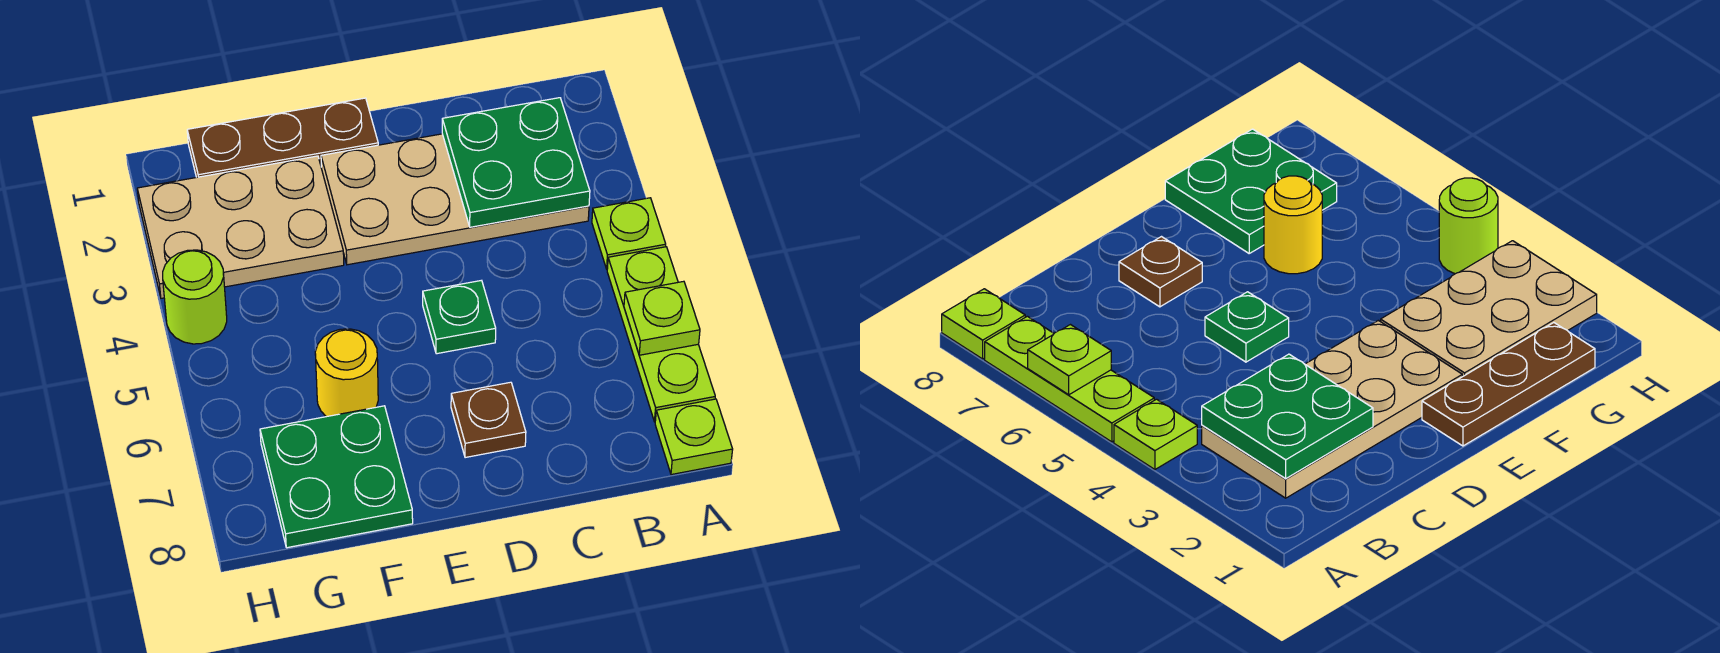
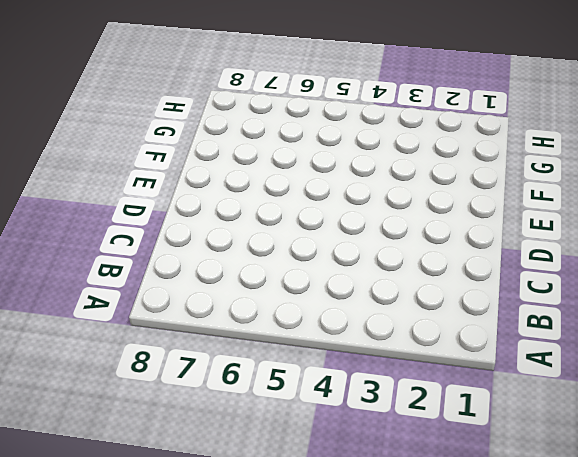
none -> lime plate A4 level 1
none -> lime plate A5:A7 level 1
none -> lime plate A8 level 1

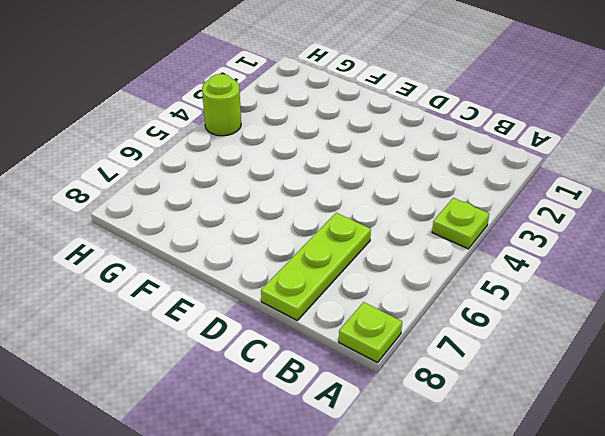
lime plate C6:C8 level 1 -> lime plate A5:A7 level 1
none -> tan plate B2:E3 level 1
none -> green plate D5 level 1
none -> brown plate D7 level 1

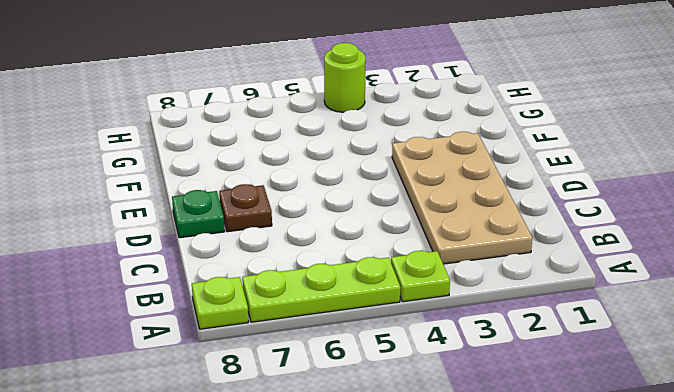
green plate D8 level 1 -> green plate D5 level 1
none -> brown plate E1:G1 level 1
none -> tan plate F2:H3 level 1
none -> yellow round brick F6 level 1

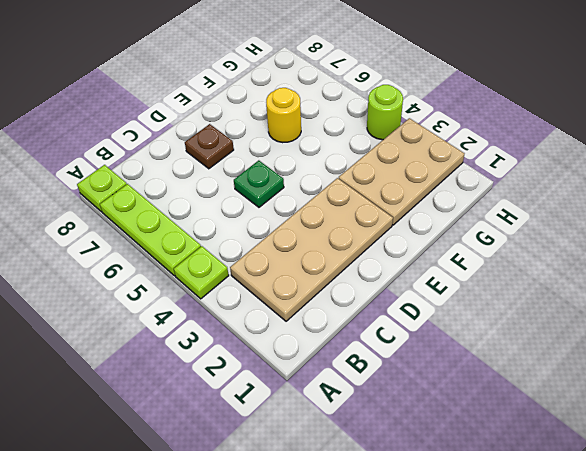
none -> brown plate E1:G1 level 1
none -> green plate F7:G8 level 1
none -> lime plate A6 level 2

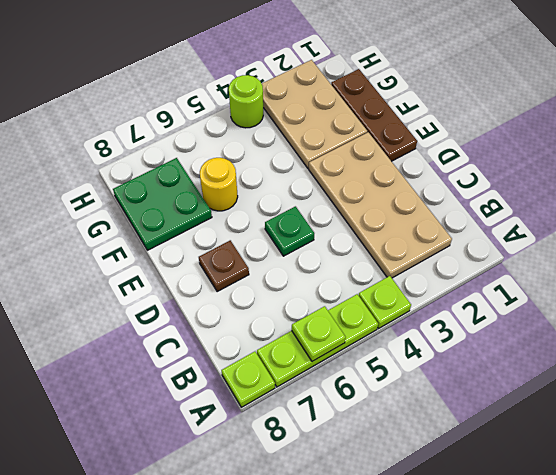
none -> green plate B2:C3 level 2

